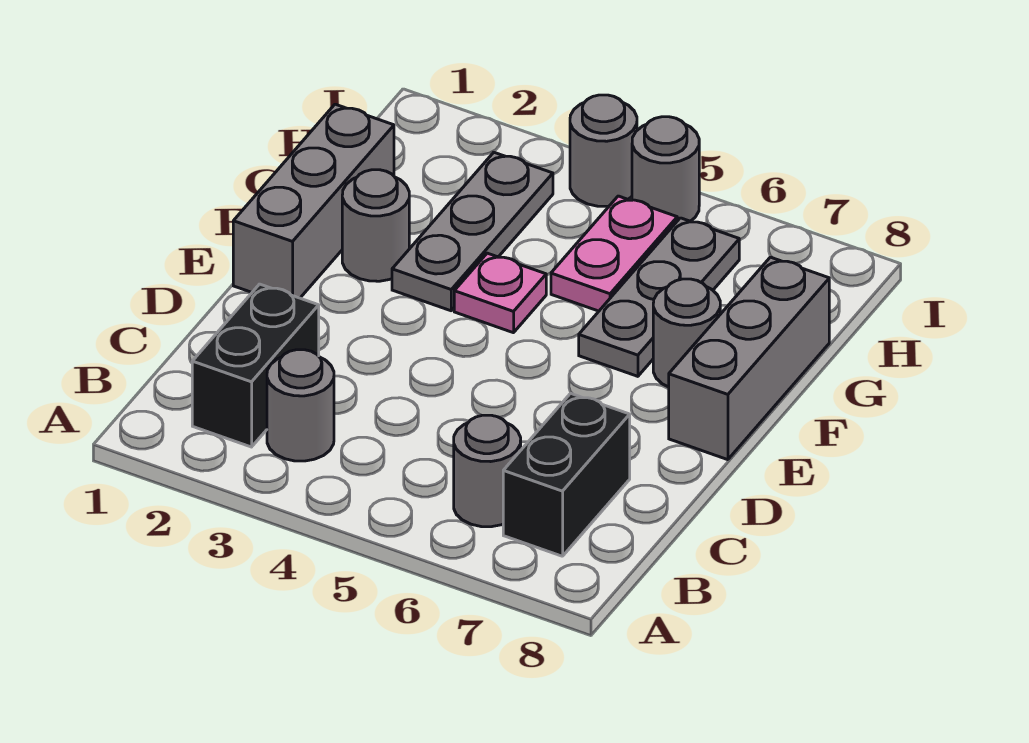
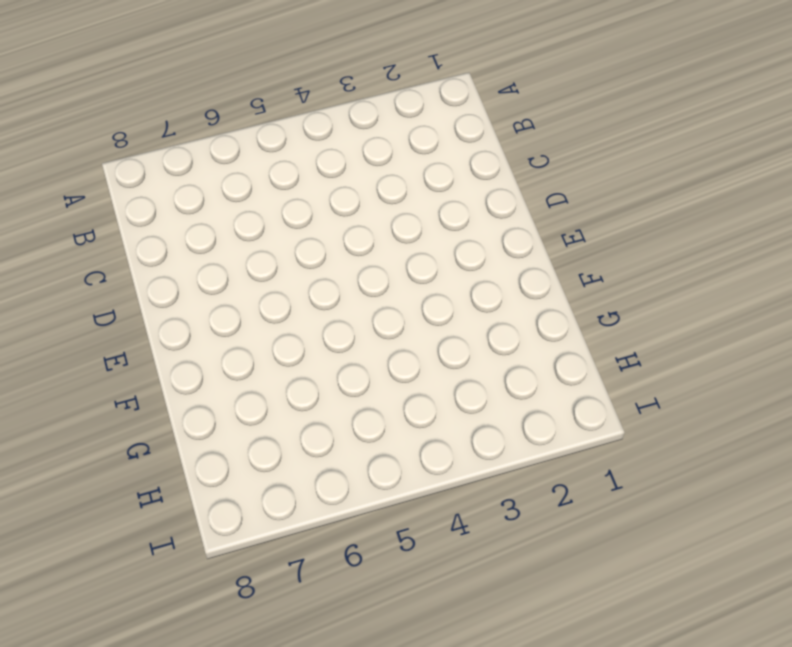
none -> black brick B2:C2 level 1
none -> grey round brick B3 level 1
none -> grey round brick B6 level 1

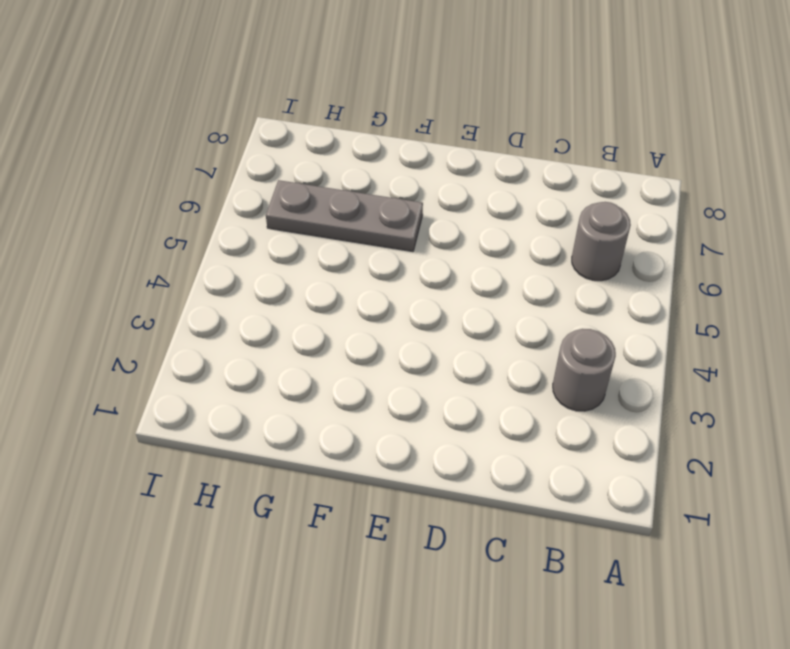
none -> black brick B2:C2 level 1
none -> black brick B7:C7 level 1
none -> grey brick E1:G1 level 1

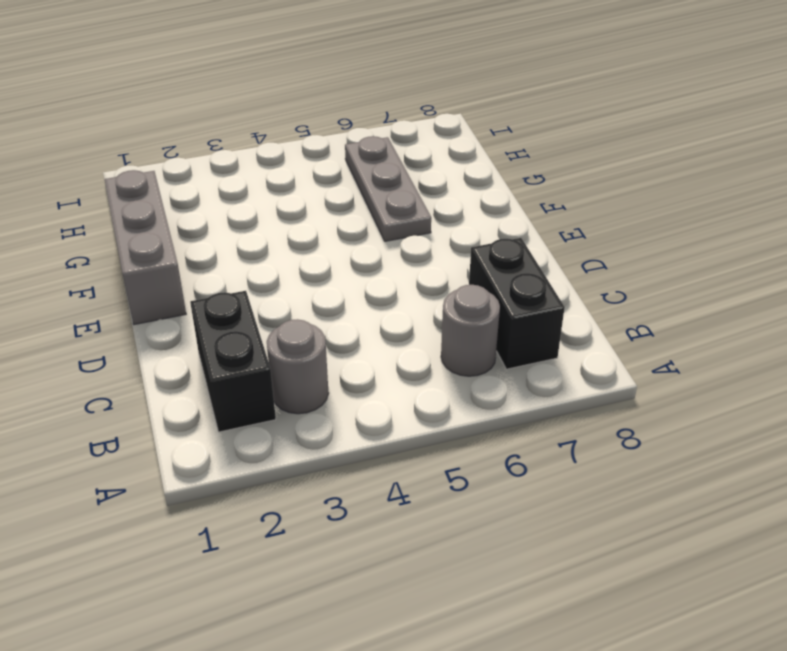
none -> grey brick E8:G8 level 1
none -> grey round brick F2 level 1
none -> grey plate F3:H3 level 1

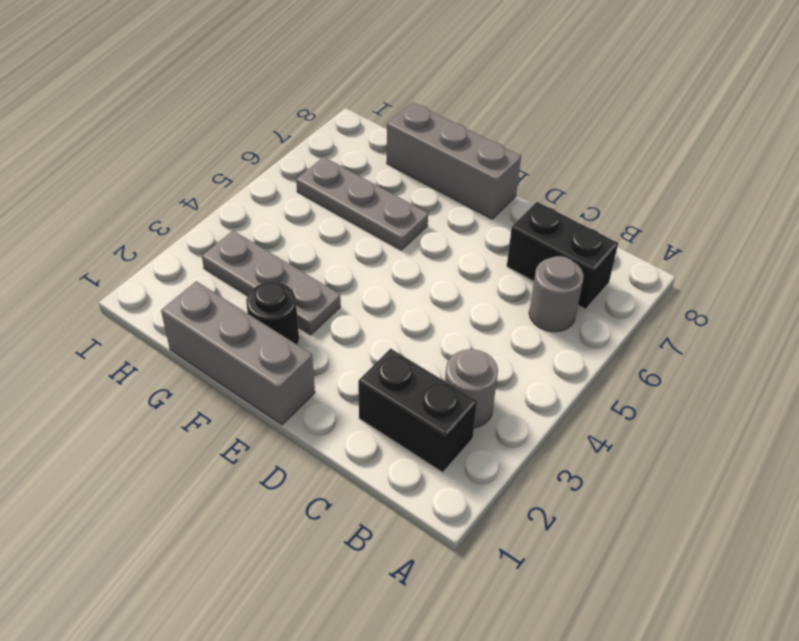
black round brick F2 level 1 -> grey round brick F2 level 1
none -> pink plate F4 level 1
none -> grey round brick F7 level 1
none -> pink plate G5:H5 level 1

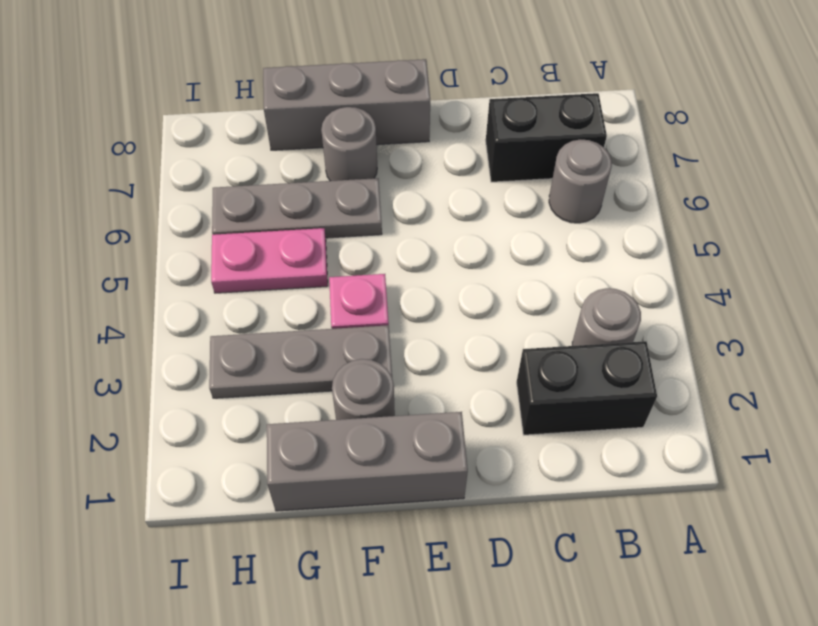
none -> grey round brick I4 level 1
none -> grey round brick I5 level 1

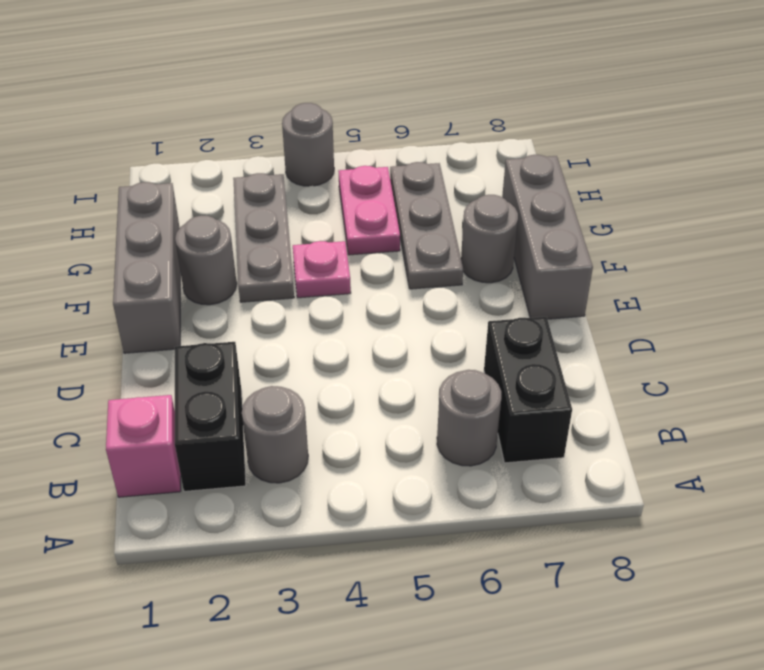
pink brick B1 level 1 -> none
none -> grey round brick I5 level 1

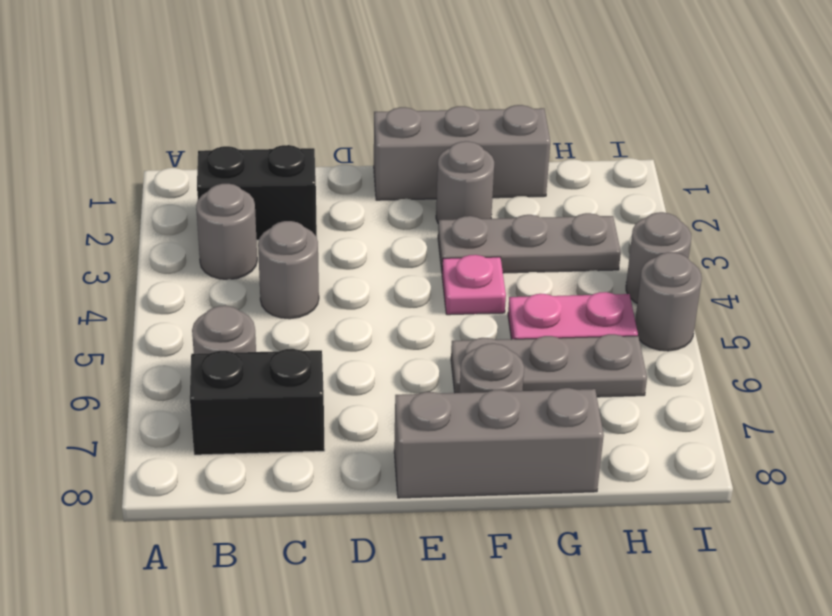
grey round brick C4 level 1 -> none

